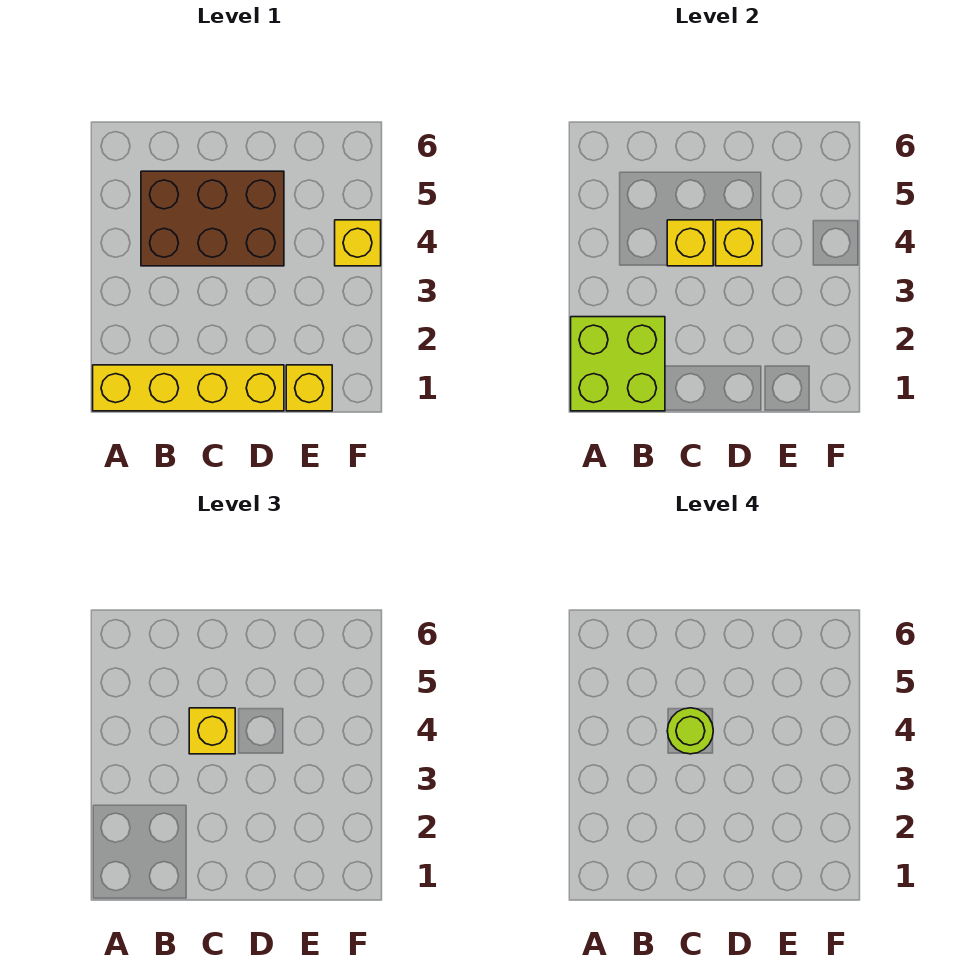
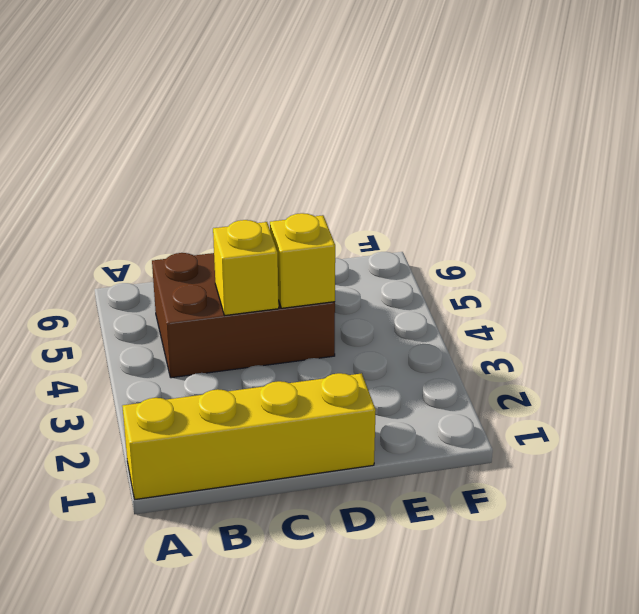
none -> yellow brick E1 level 1
none -> yellow brick F4 level 1

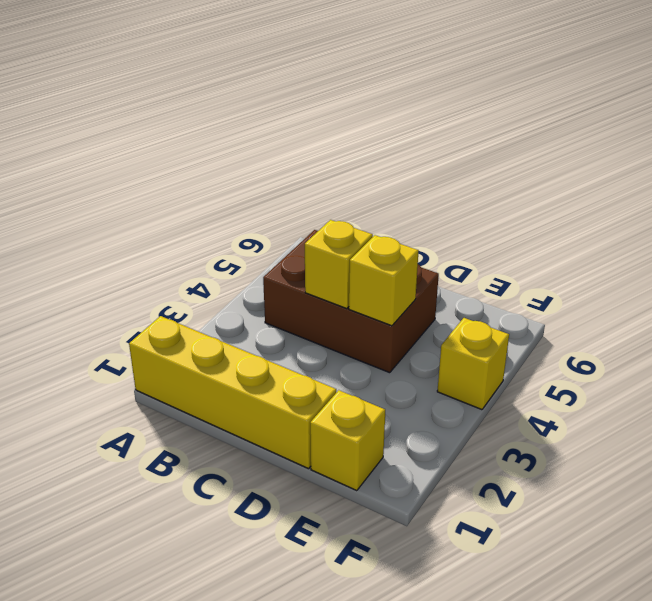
none -> lime brick A1:B2 level 2
none -> yellow brick C4 level 3

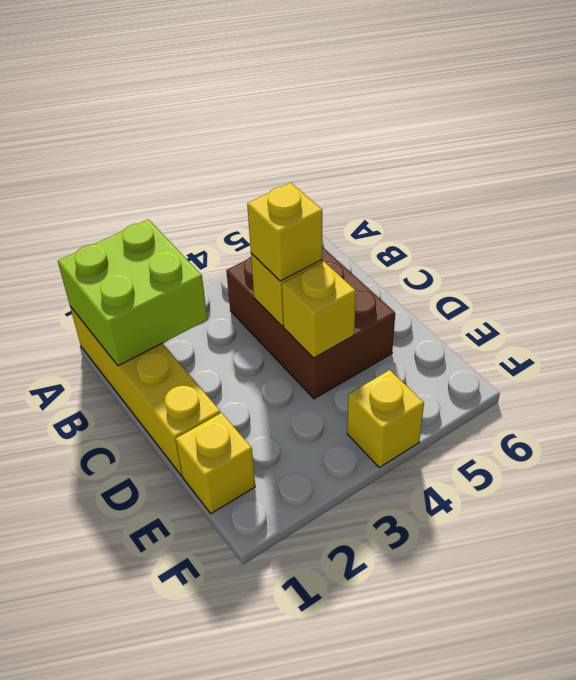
none -> lime round brick C4 level 4

